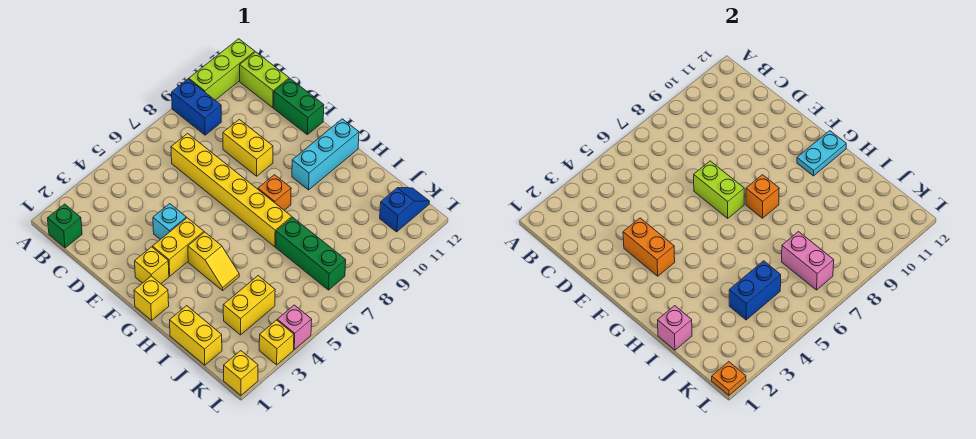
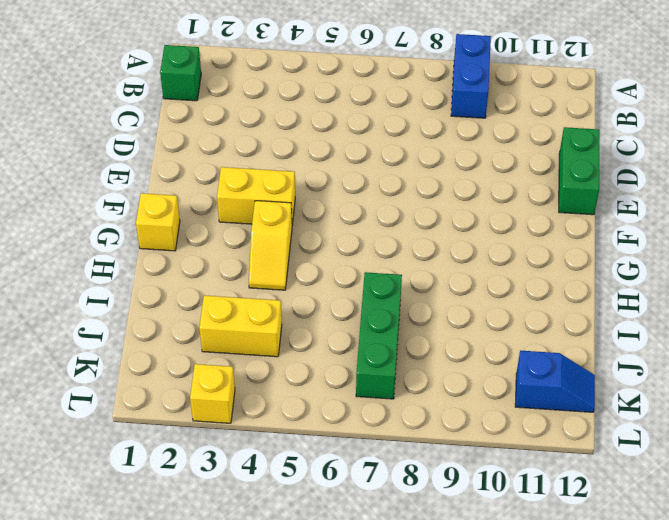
none -> lime brick A10:A12 level 1
none -> lime brick B12:C12 level 1
none -> yellow brick C7:H7 level 1

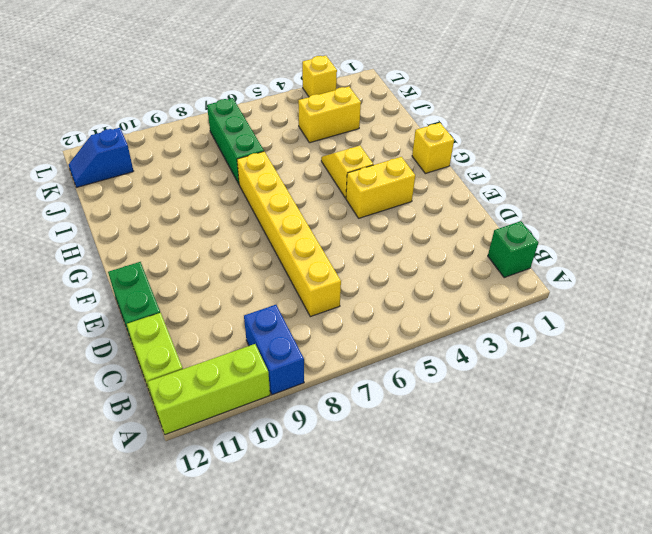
none -> yellow brick D9:E9 level 1
none -> cyan brick E4 level 1
none -> yellow brick F2 level 1

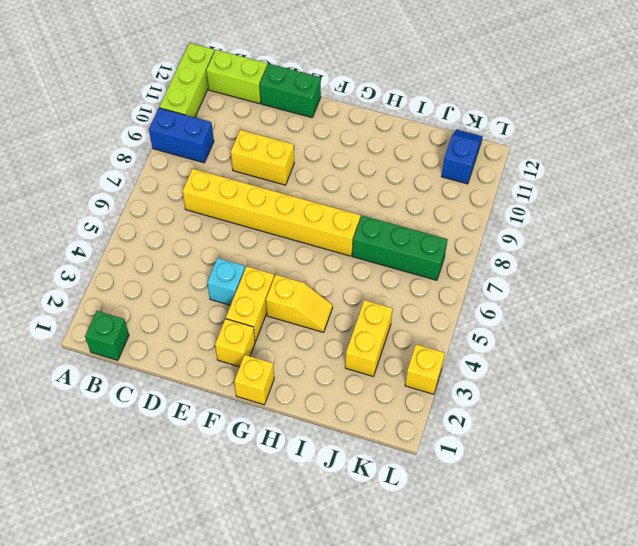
none -> orange brick G8 level 1
none -> cyan brick G10:G12 level 1
none -> yellow brick I1:J1 level 1

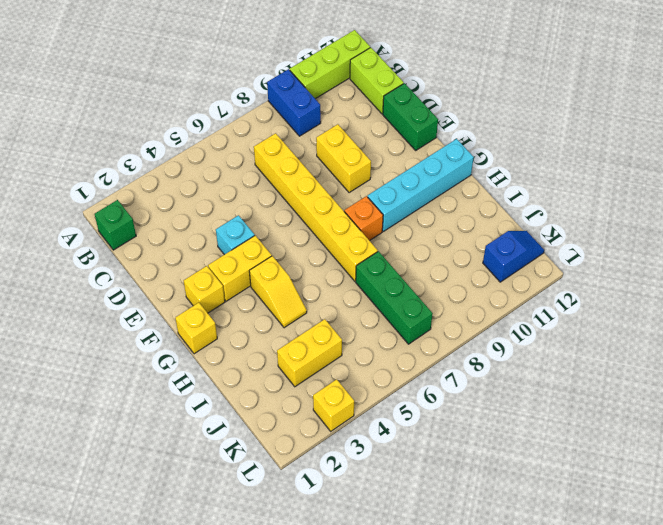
cyan brick G9:G12 level 1 -> cyan brick G10:G12 level 1
none -> yellow brick I1:J1 level 1
none -> yellow brick L1 level 1
none -> pink brick L4 level 1

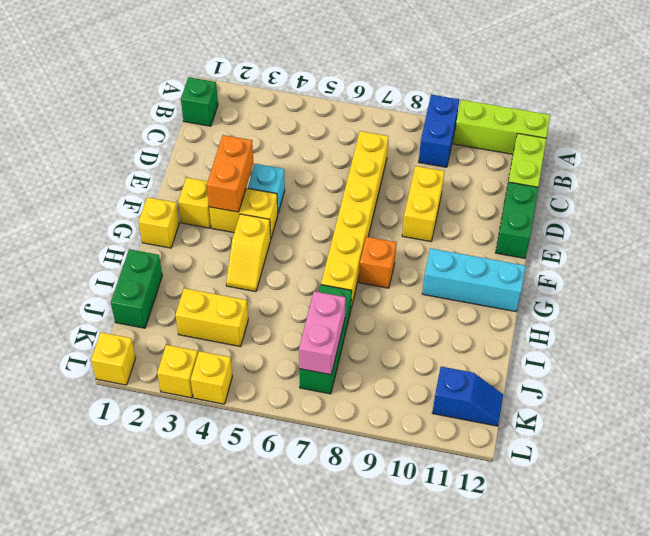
green brick I1:J1 level 1 -> yellow brick I1:J1 level 1
yellow brick L4 level 1 -> pink brick L4 level 1
none -> lime brick E7:F7 level 2
none -> orange brick G8 level 2
none -> cyan plate G11:G12 level 2

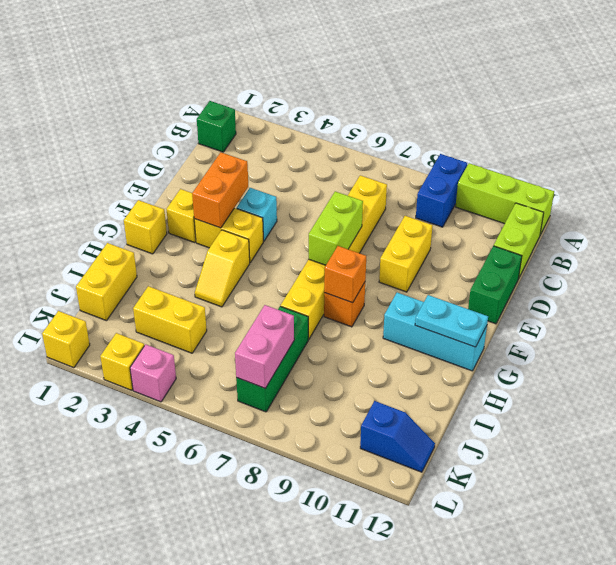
none -> pink brick I1 level 2
none -> blue brick J4:J5 level 2
none -> orange plate L1 level 2

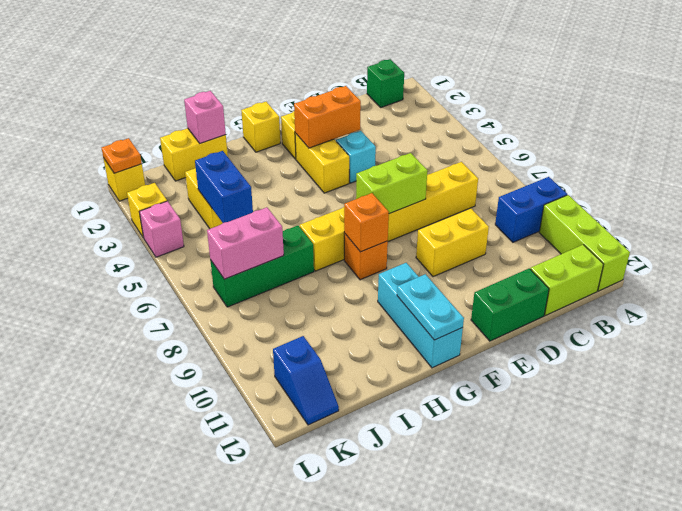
none -> yellow slope G4:H4 level 1 top G

